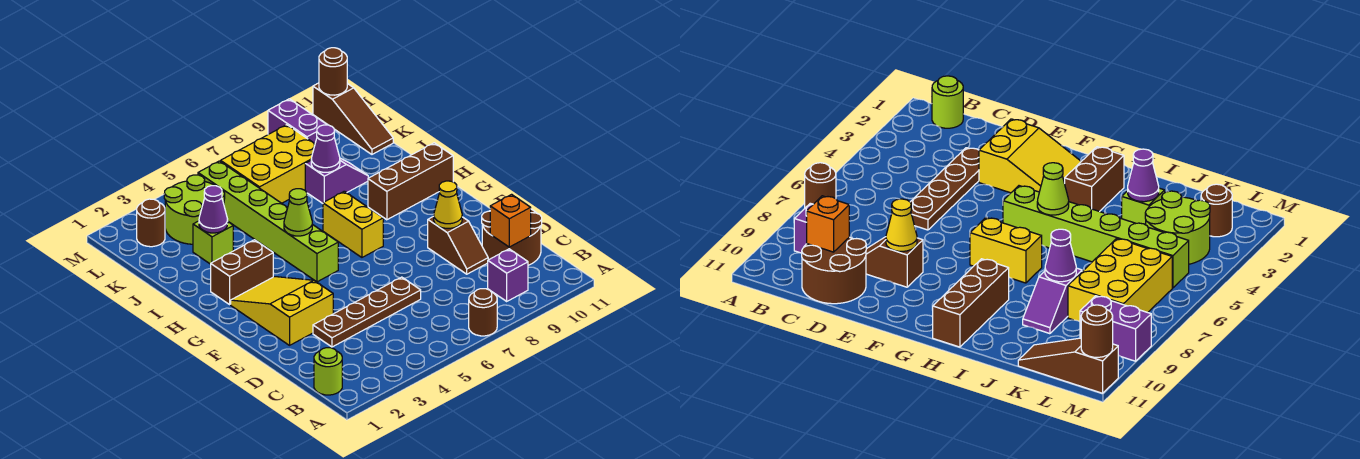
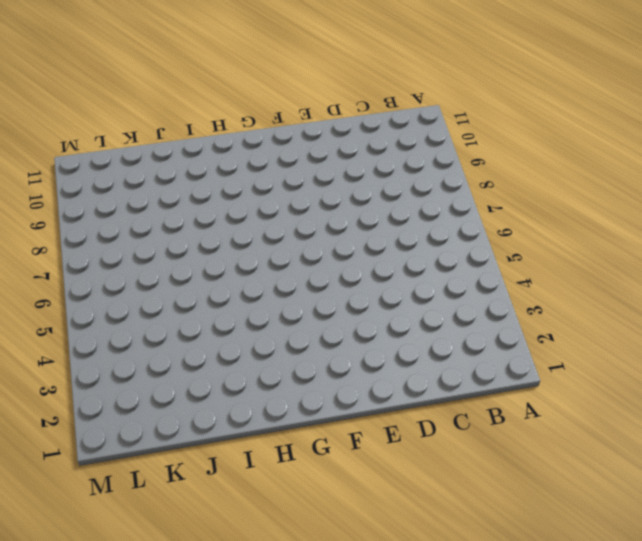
none -> brown round brick A7 level 1
none -> lime round brick B1 level 1
none -> purple brick B9 level 1

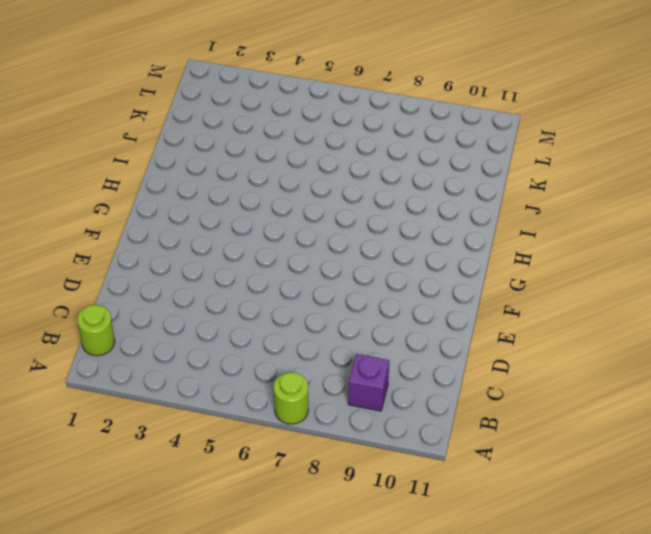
lime round brick A7 level 1 -> brown round brick A7 level 1
none -> brown round brick C10:D11 level 1
none -> brown plate D3:D6 level 1
none -> brown slope D9:E9 level 1 top E

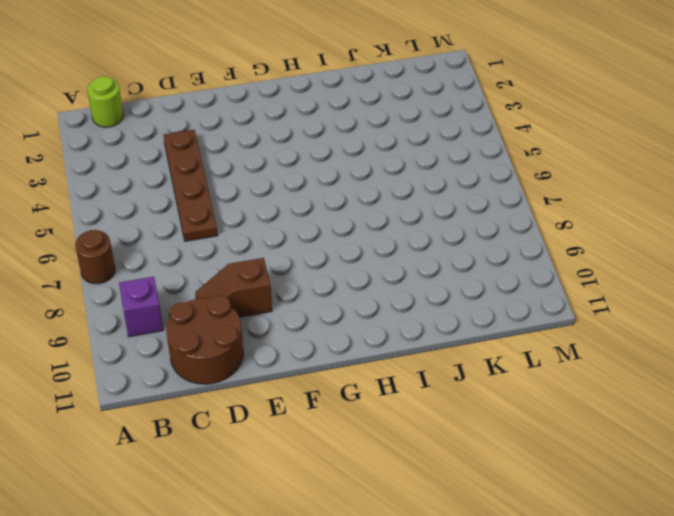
none -> yellow slope E2:G3 level 1 top E
none -> lime brick G5:L5 level 1
none -> yellow brick G7:H7 level 1

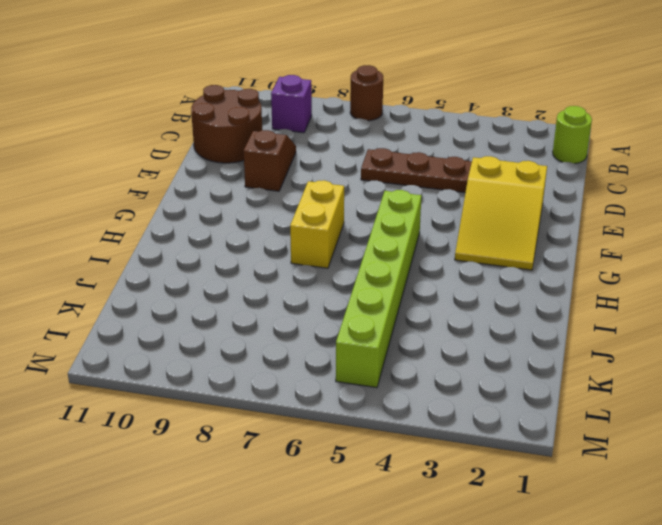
none -> brown brick H2:H3 level 1
none -> brown brick H9:H11 level 1
none -> lime brick J3 level 1

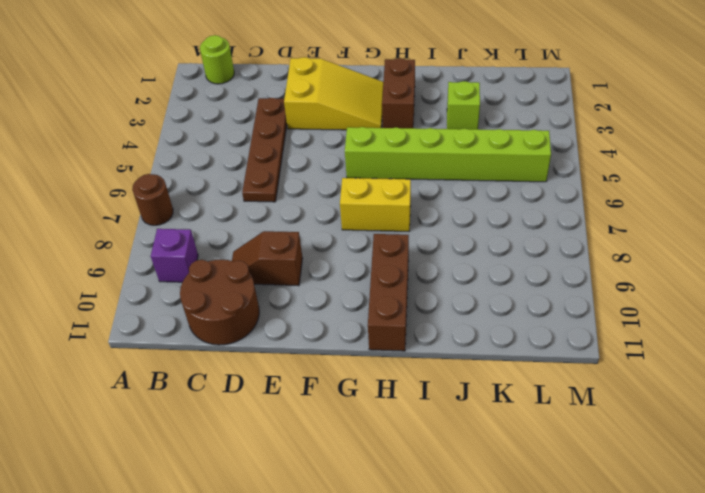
none -> purple slope J8:J9 level 1 top 8
none -> lime round brick K3:L4 level 1
none -> yellow brick K6:L8 level 1

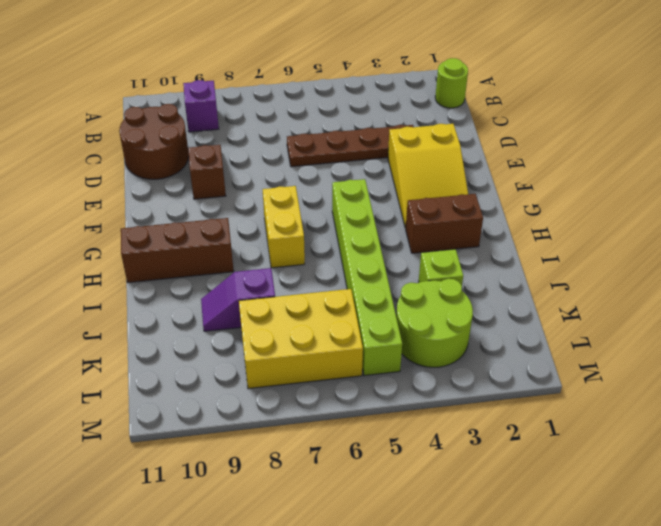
none -> brown round brick A7 level 1
none -> brown slope K11:M11 level 1 top M
none -> brown round brick L2 level 1

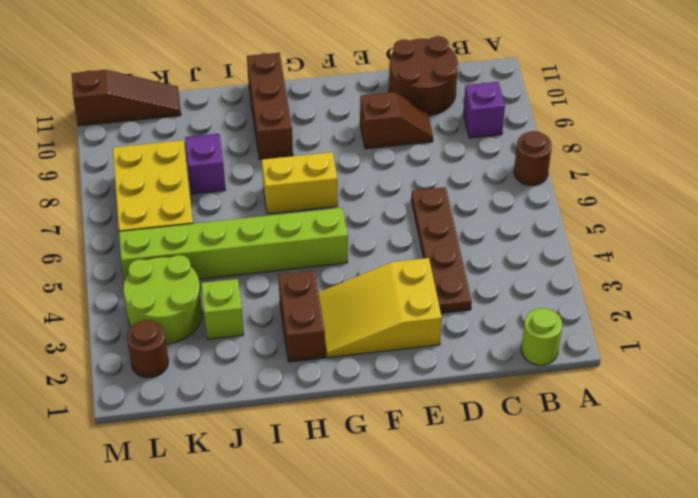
none -> purple brick L9:M9 level 1
none -> orange brick C10 level 2
none -> yellow cone E9 level 2

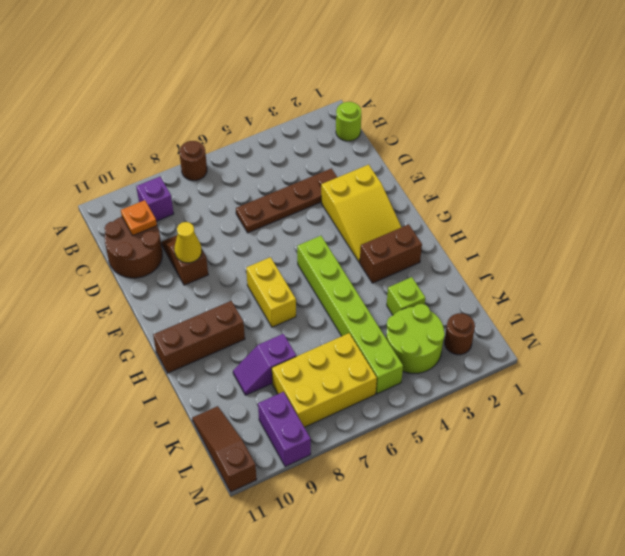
orange plate C10 level 2 -> orange brick C10 level 2
none -> lime cone H5 level 2
none -> purple cone J3 level 2
none -> purple cone J8 level 2

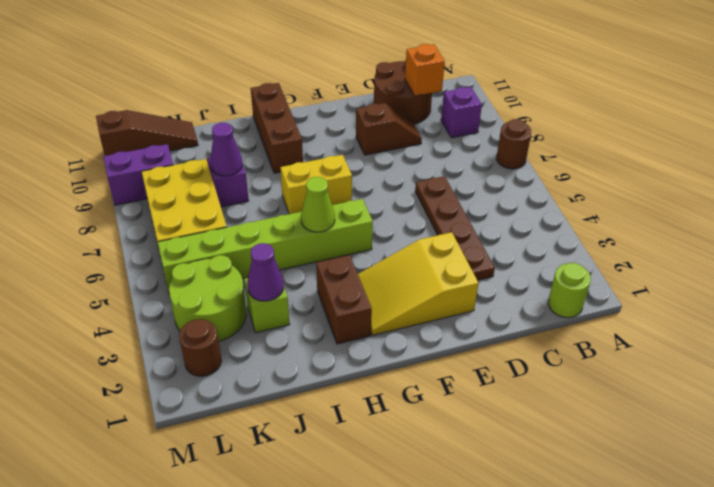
none -> yellow cone E9 level 2
none -> brown round brick M11 level 2

